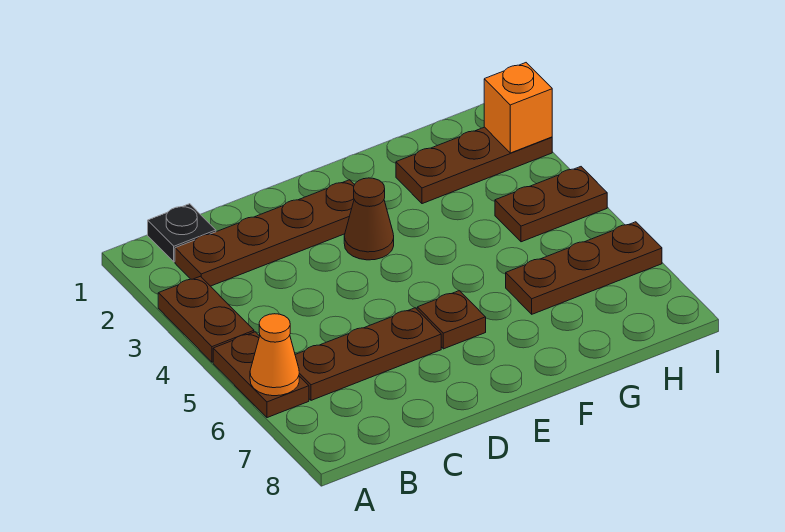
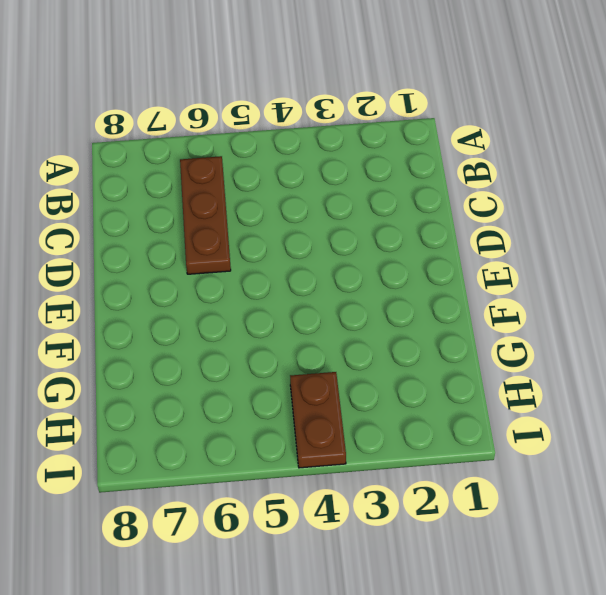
none -> brown plate A3:A4 level 1
none -> brown plate A5:A6 level 1
none -> black plate B1 level 1

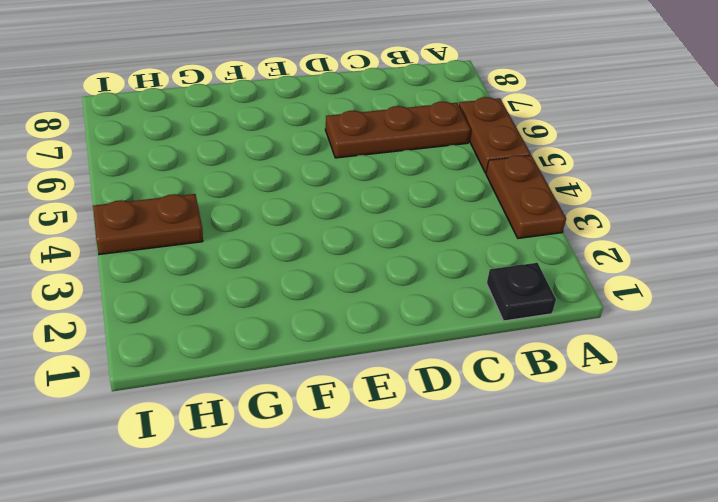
none -> brown plate B2:E2 level 1
none -> brown cone E3 level 1
none -> brown plate E6 level 1

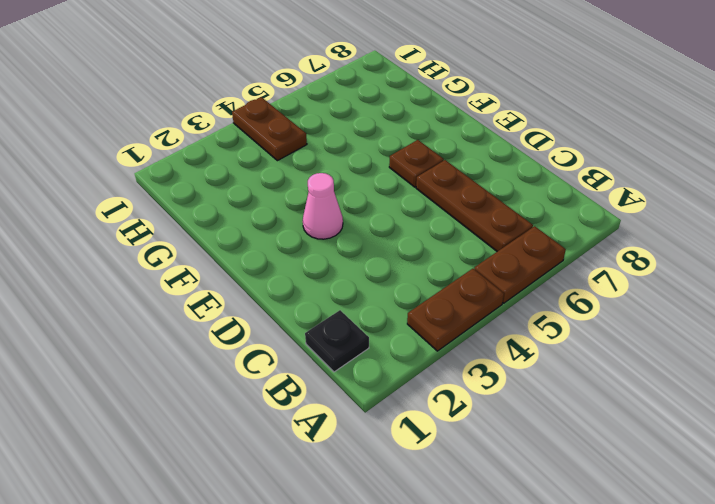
pink cone E3 level 1 -> brown cone E3 level 1
none -> brown plate B2:E2 level 1
none -> brown plate G2:I2 level 1
none -> brown plate G6:I6 level 1

